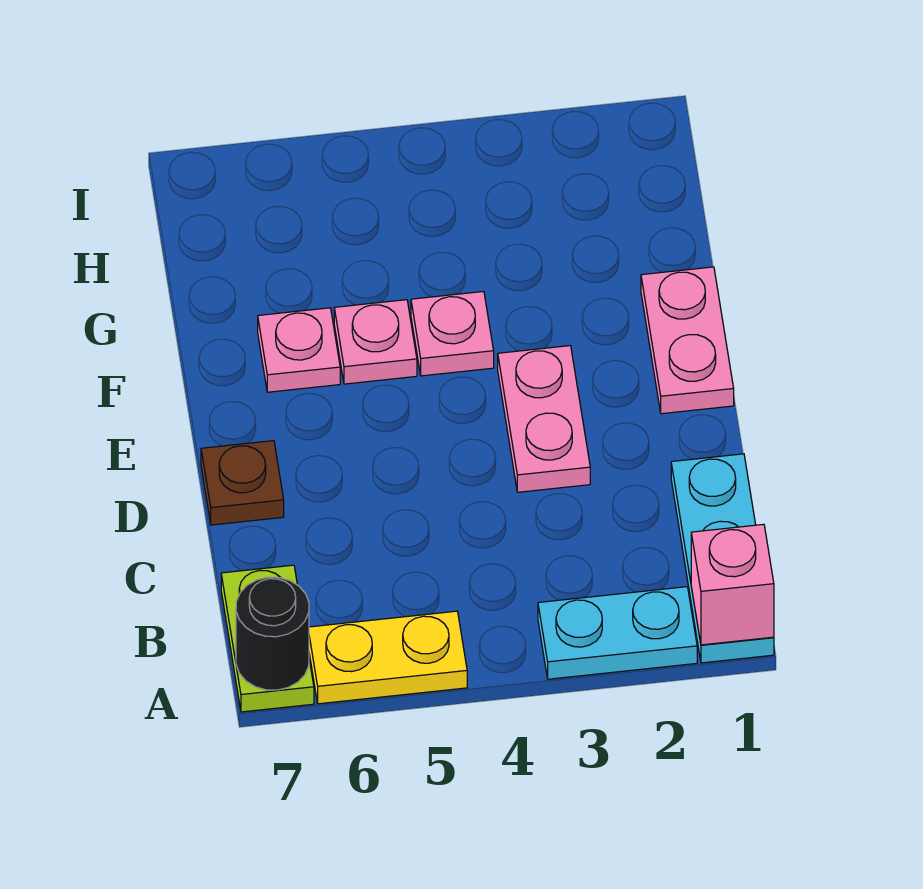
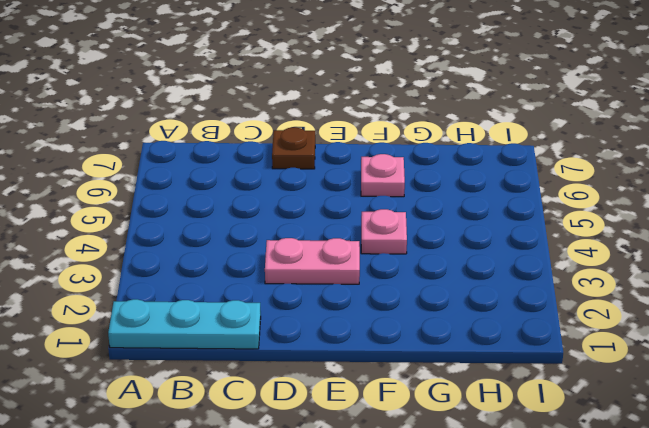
none -> cyan plate A2:A3 level 1
none -> yellow plate A5:A6 level 1
none -> lime plate A7:B7 level 1

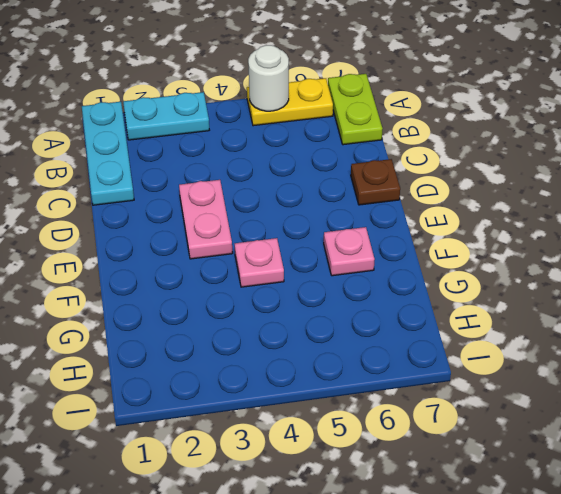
white round brick A5 level 2 -> none
none -> pink plate E1:F1 level 1
none -> pink plate F5 level 1
none -> pink brick A1 level 2

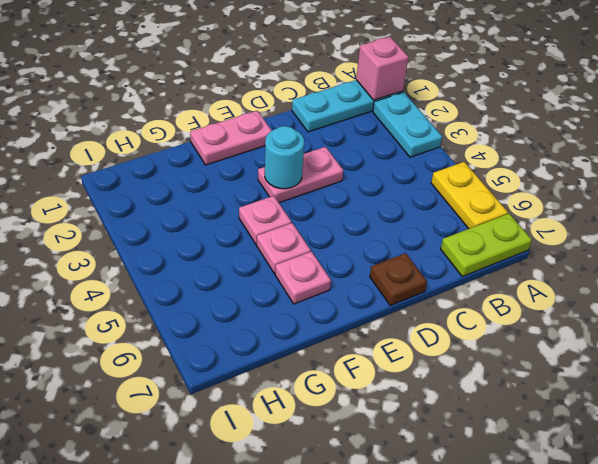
cyan round brick E3 level 2 -> none
none -> black round brick A7 level 2

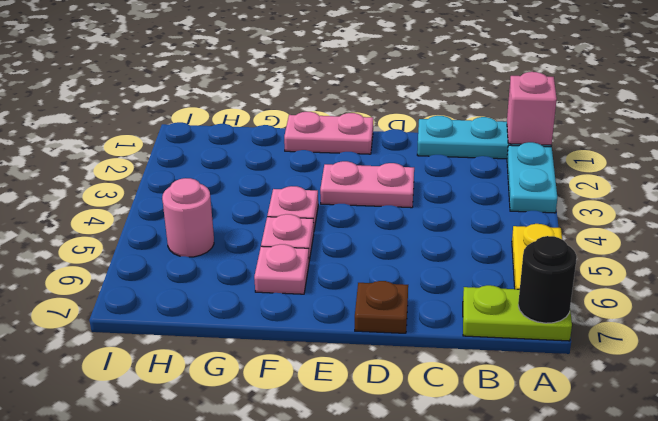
pink round brick H5 level 1 -> none

